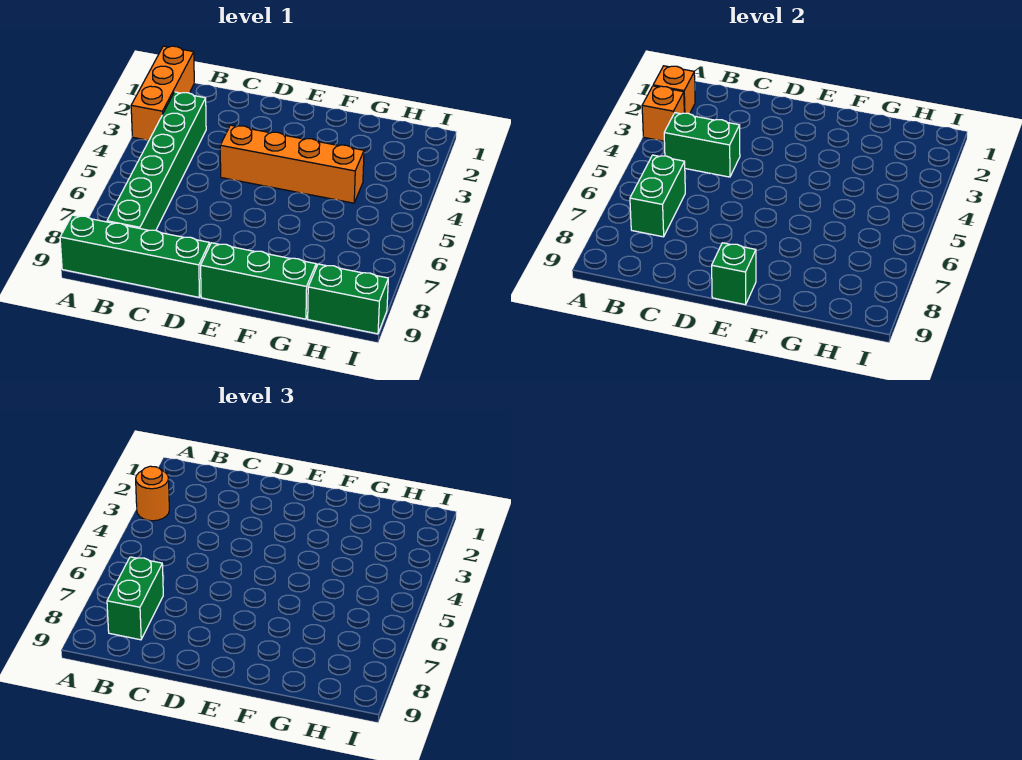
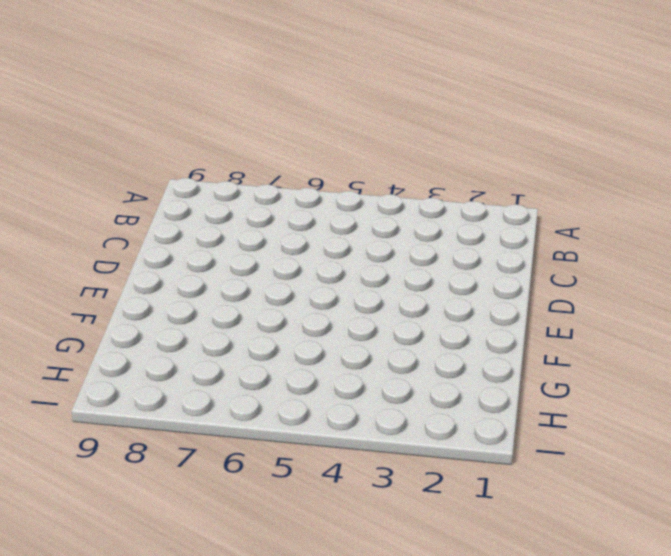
none -> orange brick A1:A3 level 1
none -> green brick A9:D9 level 1
none -> green brick B3:B8 level 1

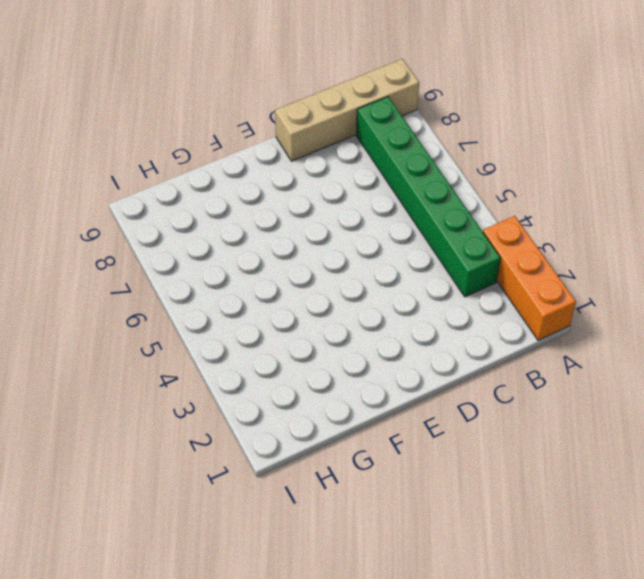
tan brick A9:D9 level 1 -> green brick A9:D9 level 1
none -> orange brick D4:G4 level 1
none -> green brick E9:G9 level 1
none -> green brick H9:I9 level 1

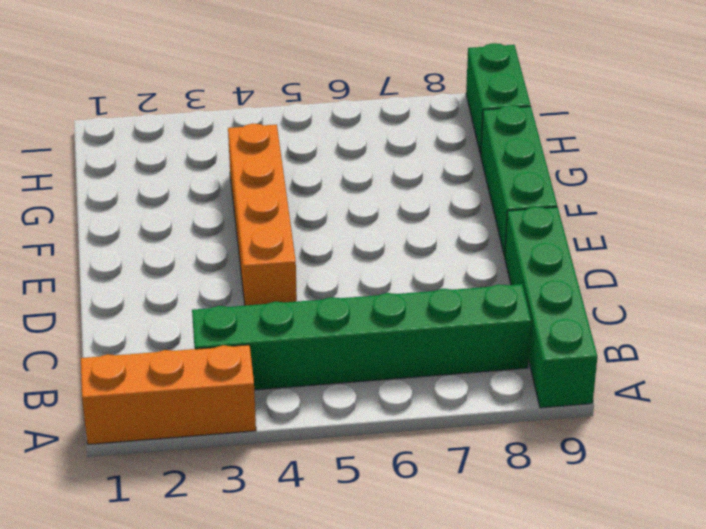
none -> orange brick A2 level 2
none -> orange brick A3 level 2
none -> green brick B4:C4 level 2

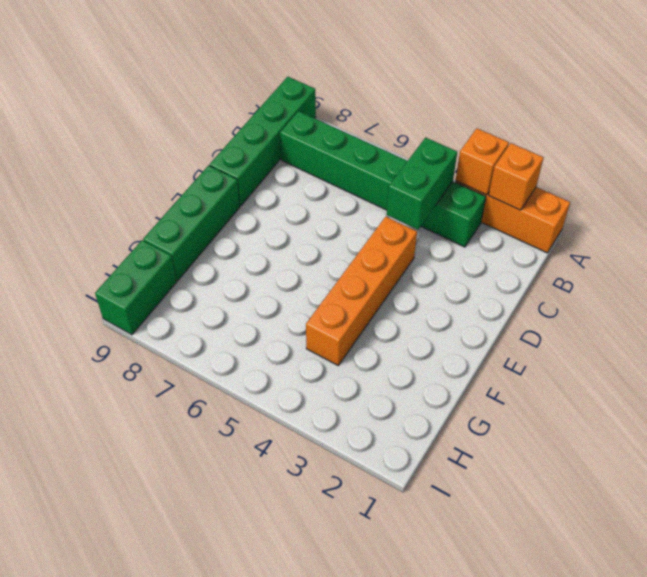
none -> green brick B6:B7 level 2
none -> green brick E9 level 2
none -> orange round brick A3 level 3

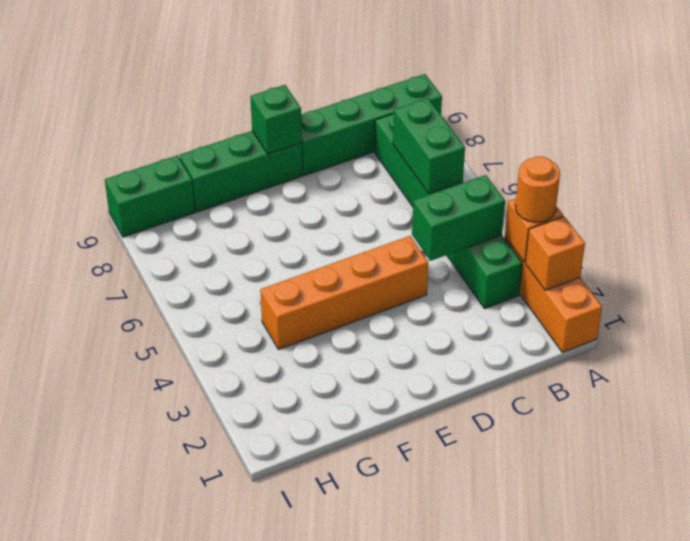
none -> green brick B7:B8 level 3

